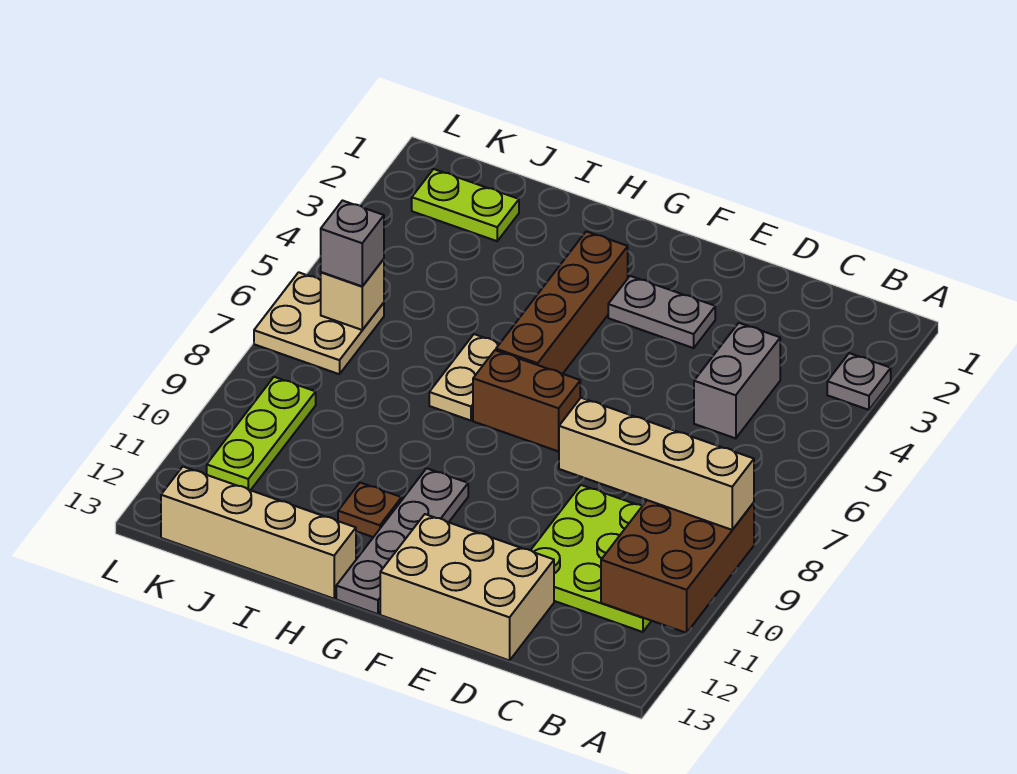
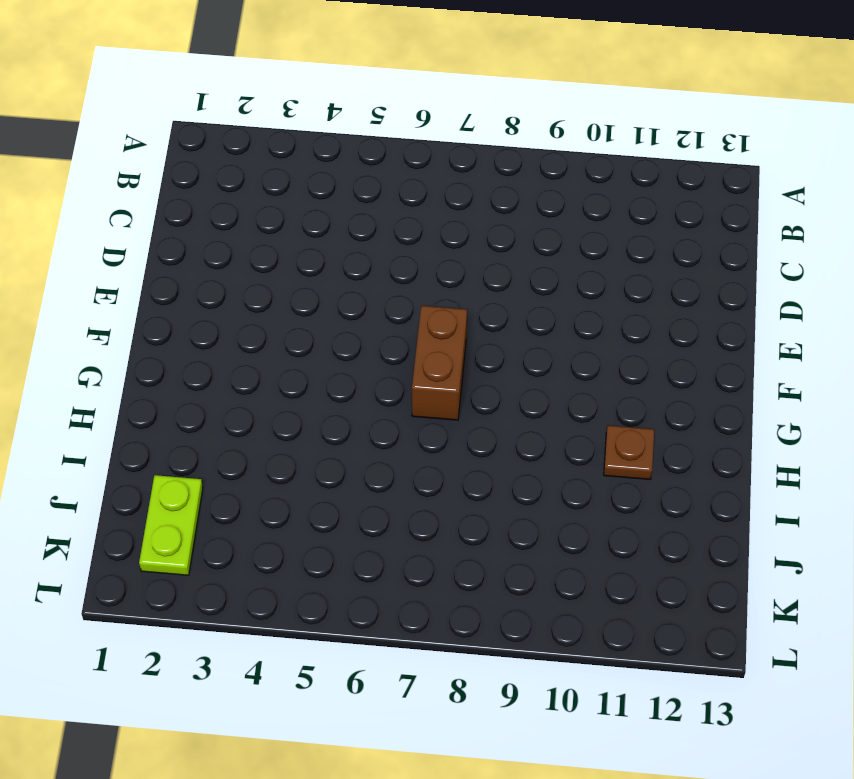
none -> grey plate A3 level 1
none -> lime plate B9:D11 level 1
none -> grey brick C4:C5 level 1

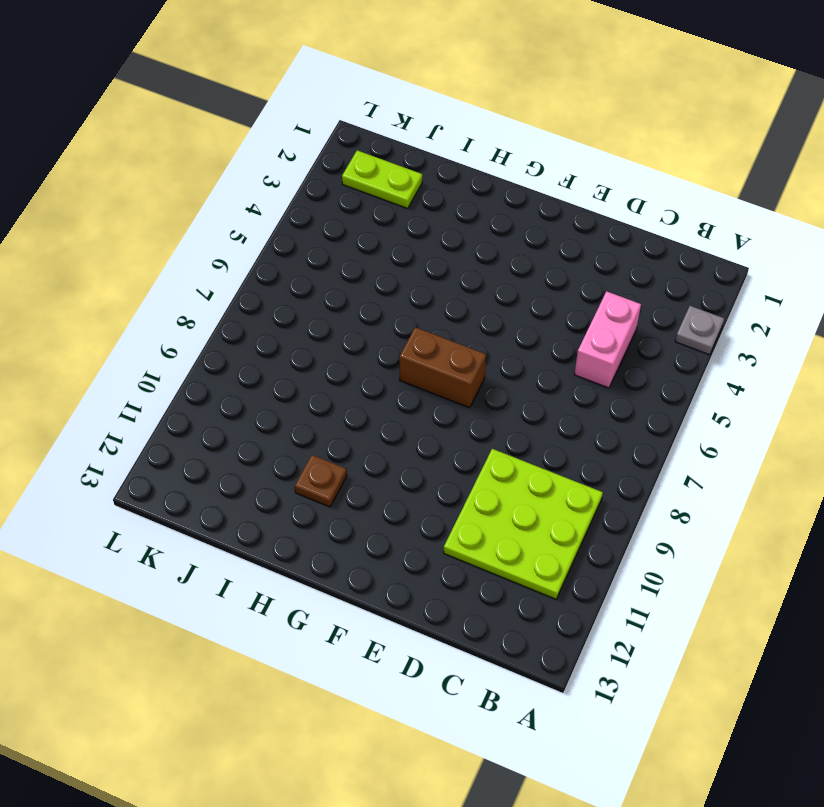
pink brick C4:C5 level 1 -> grey brick C4:C5 level 1
none -> tan brick D12:F13 level 1
none -> grey plate E3:F3 level 1
none -> brown brick G3:G6 level 1

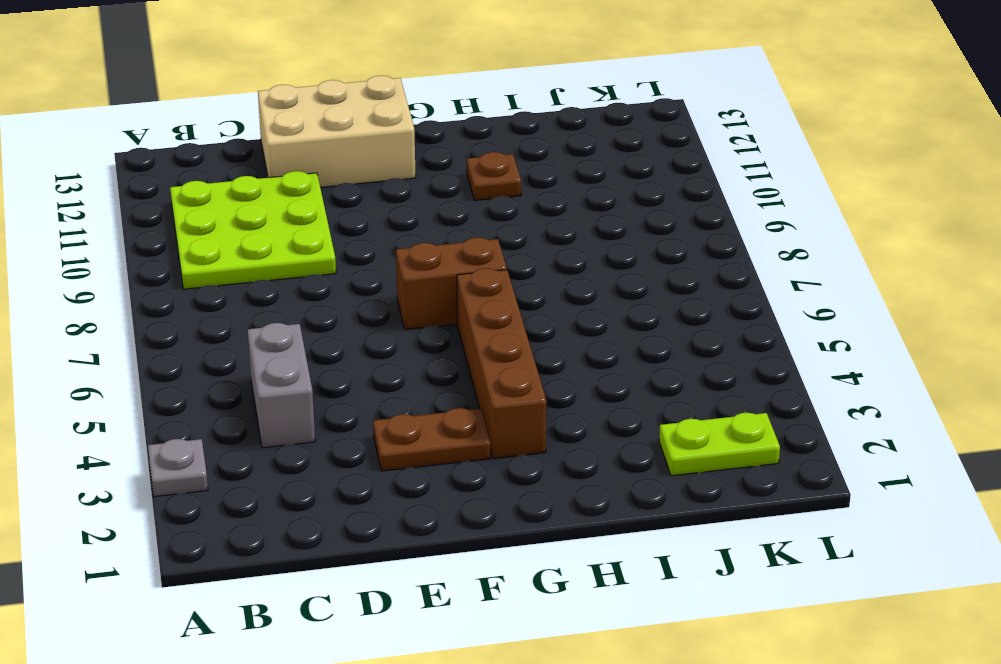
brown plate E3:F3 level 1 -> grey plate E3:F3 level 1
none -> grey plate G10:G13 level 1
none -> tan plate H6:H7 level 1
none -> tan brick H13:K13 level 1

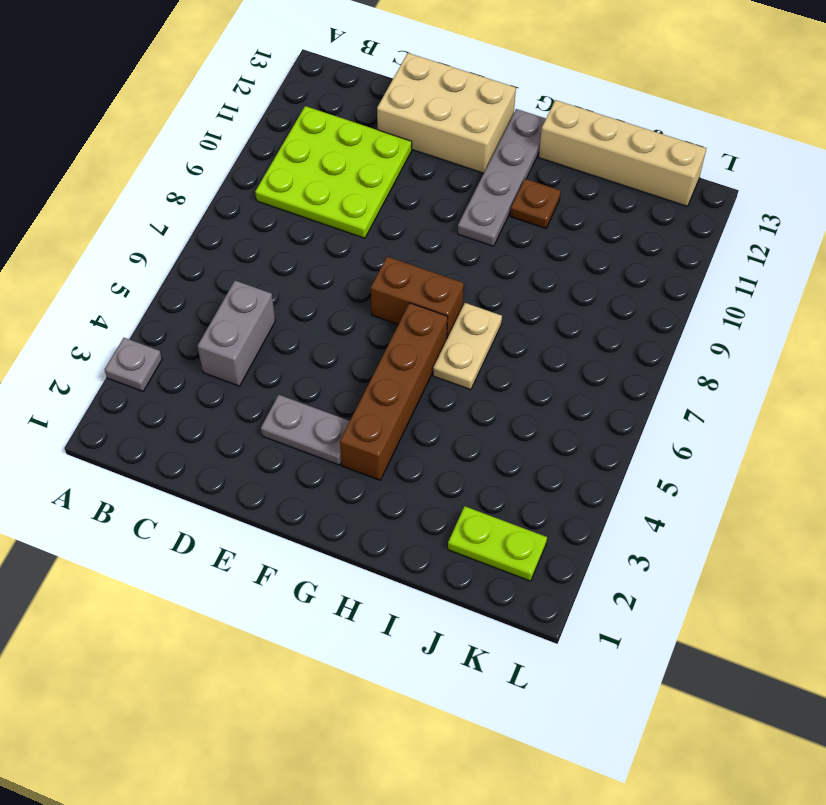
none -> tan plate K6:L7 level 1
none -> lime plate K9:K11 level 1
none -> brown brick A9:B11 level 2

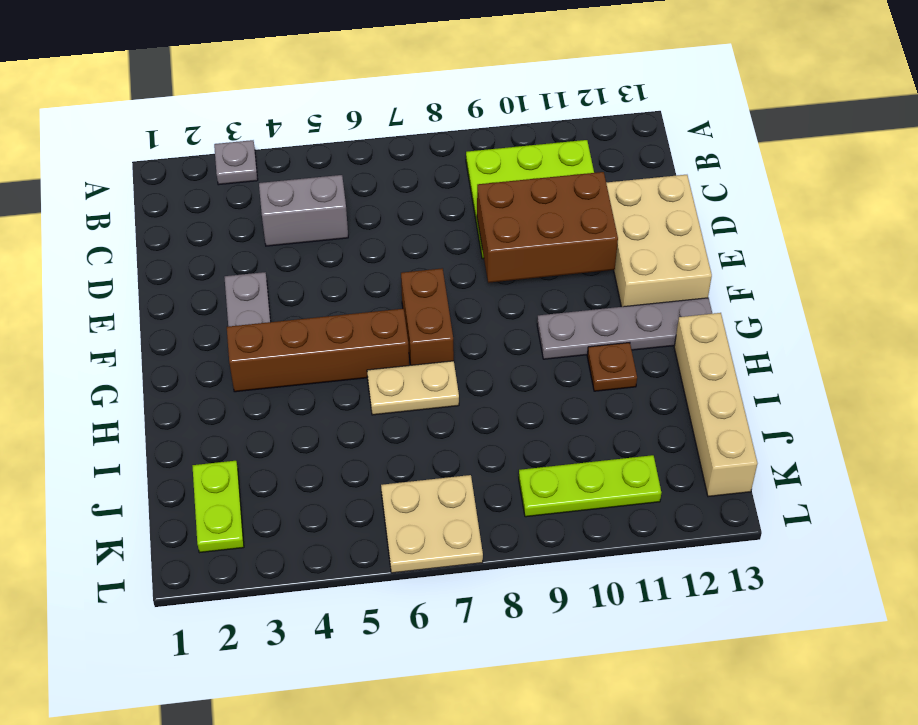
brown brick D9:E11 level 2 -> brown brick A9:B11 level 2
none -> tan brick K6 level 2
none -> tan brick A9:D9 level 3
none -> grey brick K6 level 3

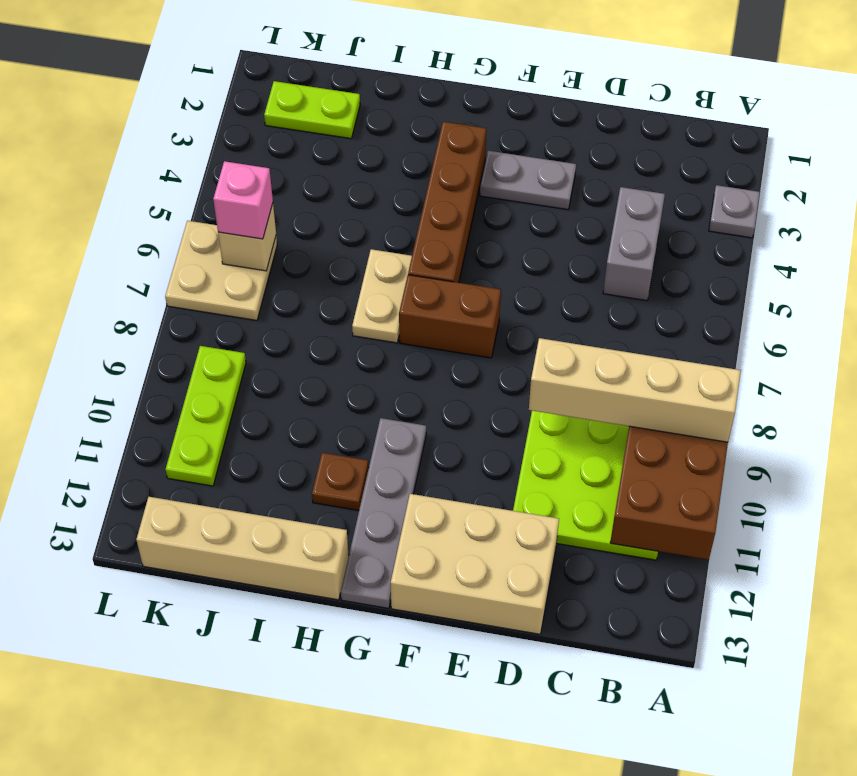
pink brick K6 level 3 -> grey brick K6 level 3

